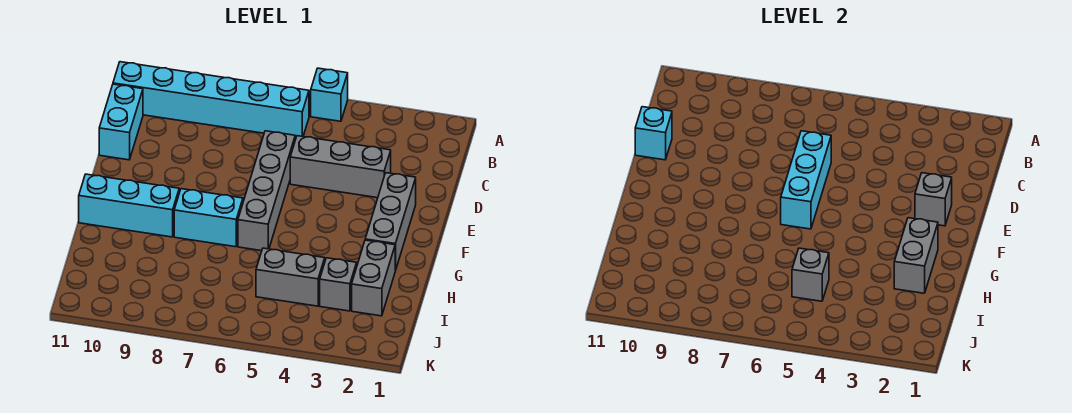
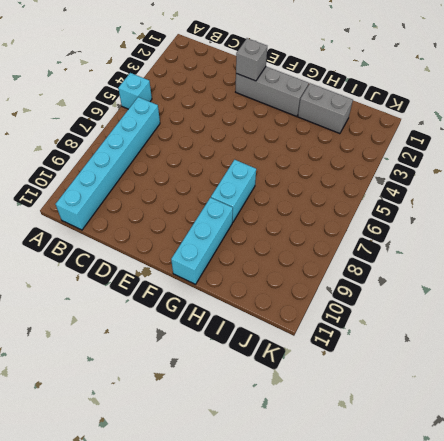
none -> cyan brick C11:D11 level 1
none -> grey brick D3:D5 level 1
none -> grey brick D6:G6 level 1

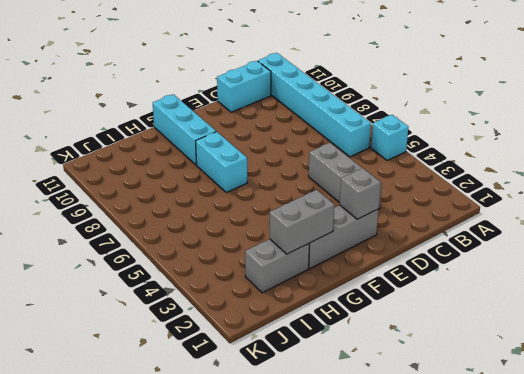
none -> grey brick D6:G6 level 1
none -> grey brick I3 level 1
none -> grey brick I4:I5 level 1

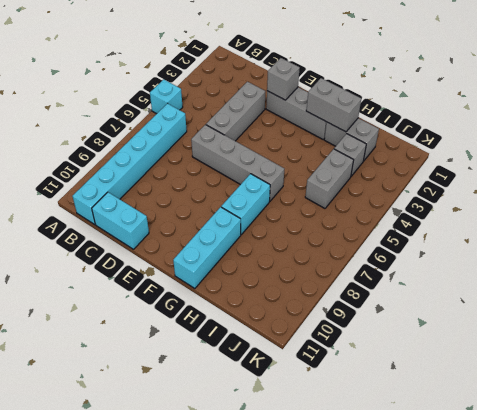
none -> cyan brick D6:F6 level 2
none -> cyan brick D11 level 2
none -> grey brick I5 level 2

